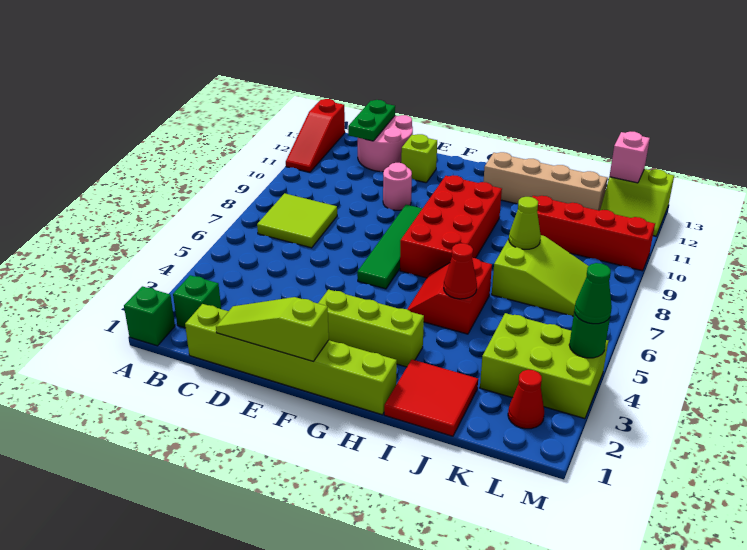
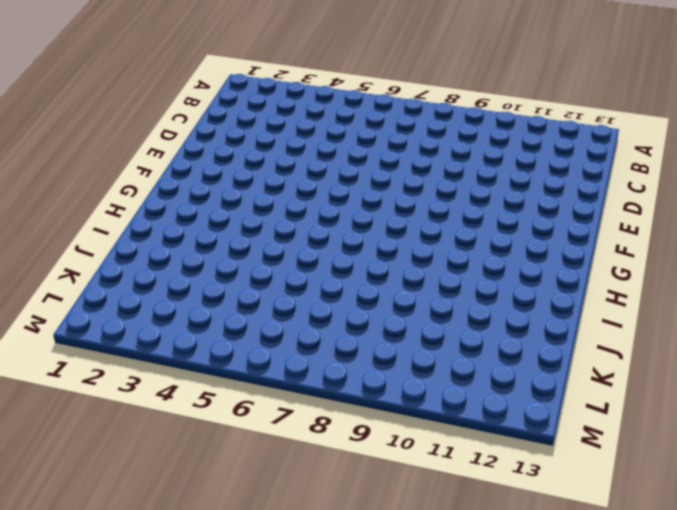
none -> green brick A1 level 1
none -> red slope A11:A13 level 1 top 13
none -> green brick B2 level 1

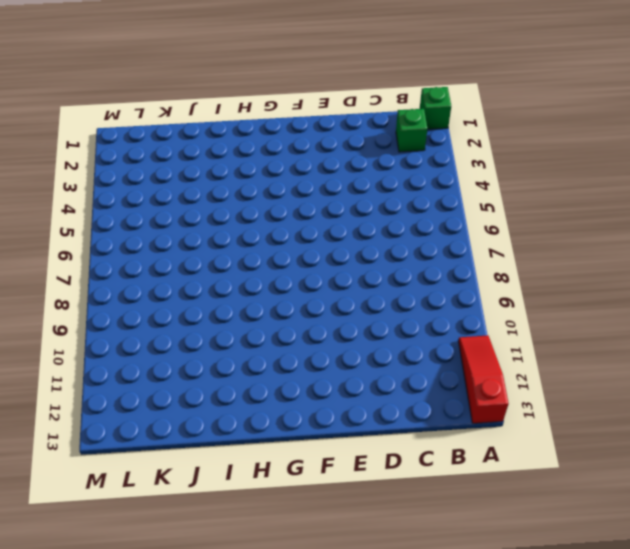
none -> lime tile B7:C8 level 1
none -> lime brick C1:H1 level 1
none -> pink round brick C12:D13 level 1

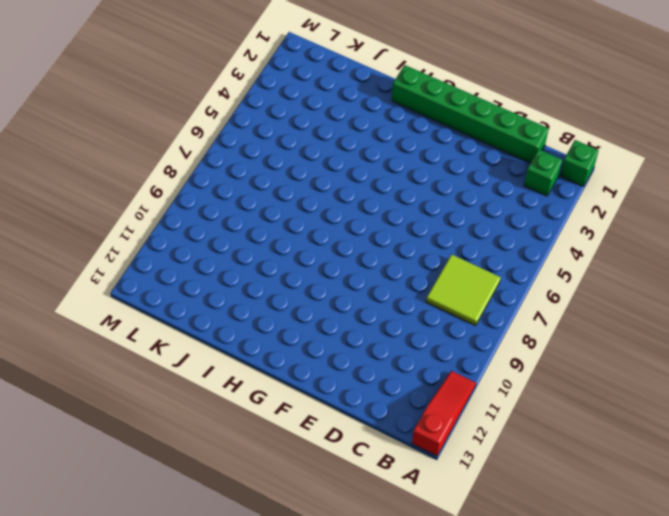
green brick C1:H1 level 1 -> lime brick C1:H1 level 1
none -> pink round brick C12:D13 level 1
none -> pink round brick E10 level 1
none -> lime brick E12 level 1

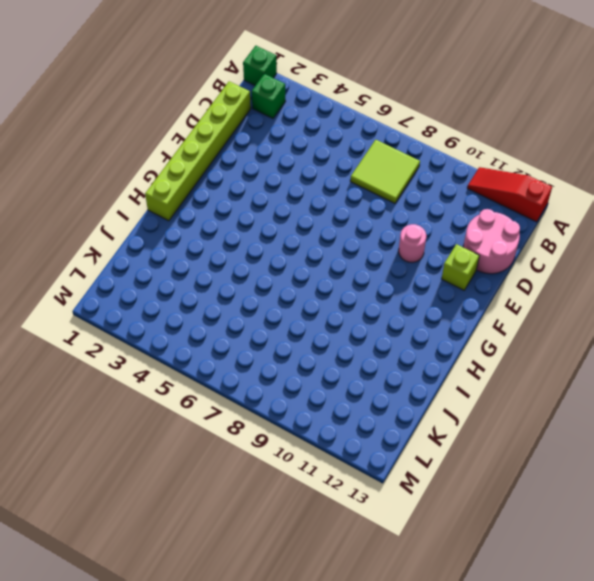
none -> lime brick F3:H3 level 1
none -> green tile F6:F9 level 1
none -> red brick G7:H10 level 1

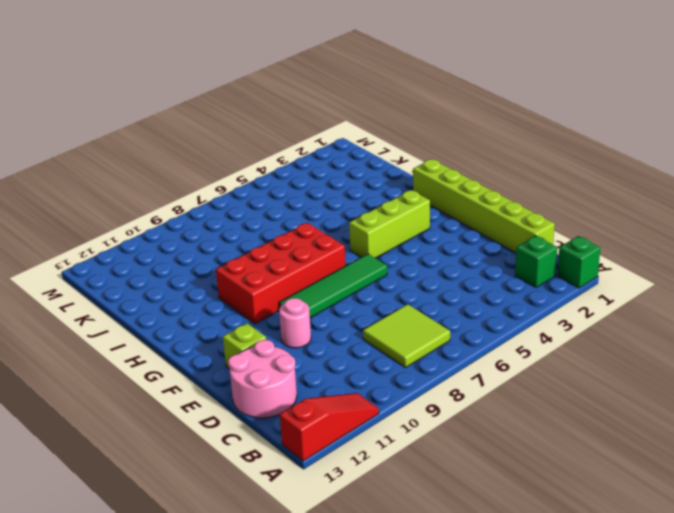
lime brick G3:G5 level 1 -> lime brick F3:H3 level 1
none -> red slope H5:I6 level 1 top I
none -> tan brick H12:K12 level 1
none -> red tile I1:J2 level 1

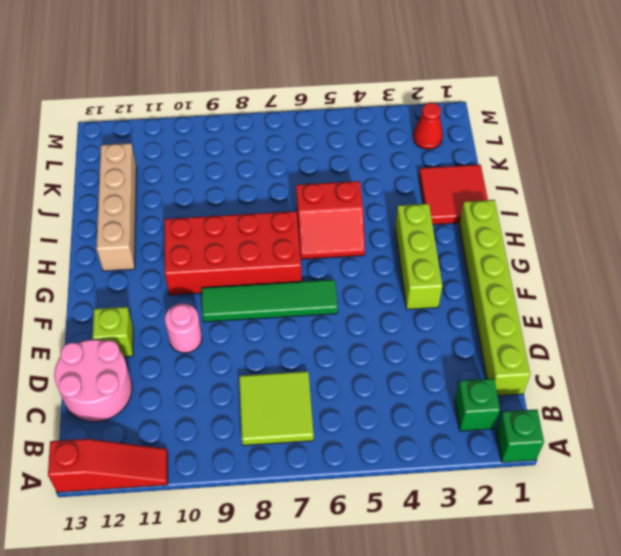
none -> lime slope J7:L8 level 1 top J
none -> red brick J10:M10 level 1
none -> lime brick K3:M4 level 1

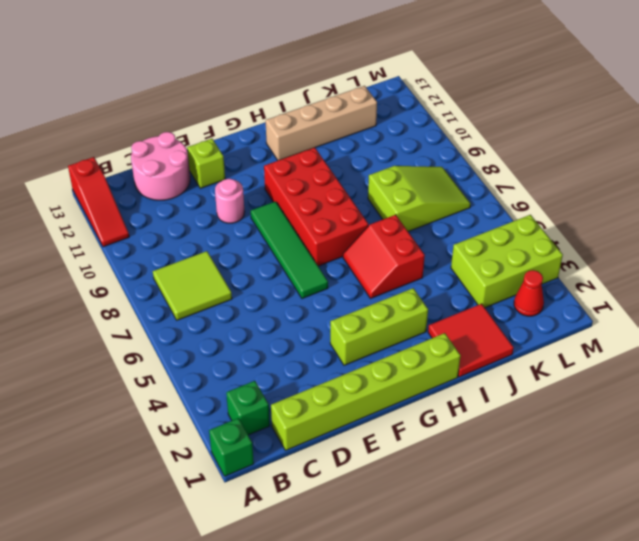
none -> red brick J10:M10 level 1
none -> lime slope L12:M13 level 1 top 13
none -> green plate C12:C13 level 2

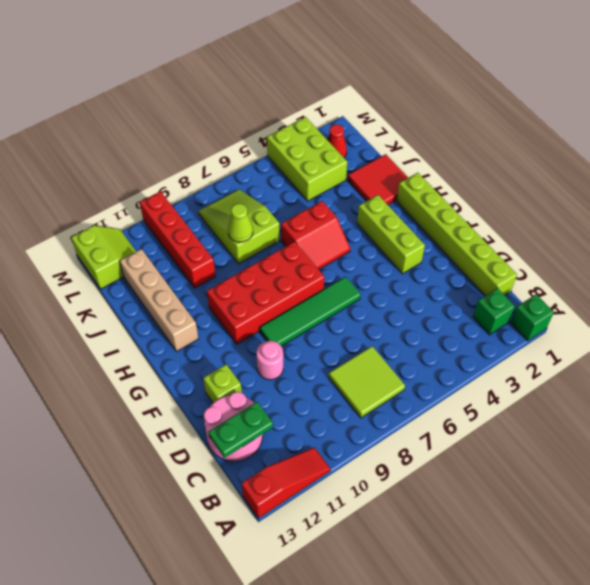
none -> lime slope D1:F1 level 2 top F
none -> red cone I5 level 2
none -> pink brick L13 level 2

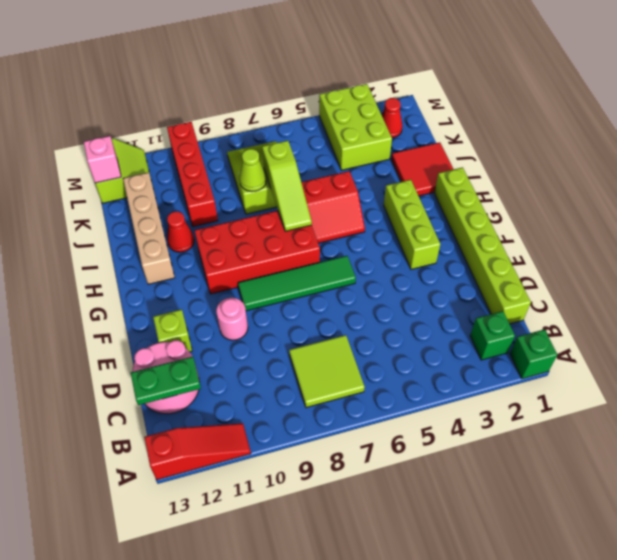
lime slope H7:J7 level 2 top J -> lime slope D1:F1 level 2 top F
red cone I11 level 1 -> red cone I5 level 2
none -> green round brick M4 level 2
none -> green cone M4 level 3

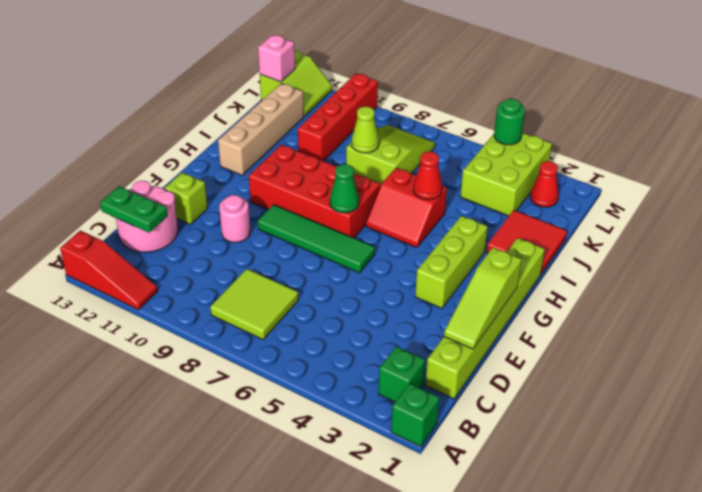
green cone G7 level 2 -> green cone M4 level 3

